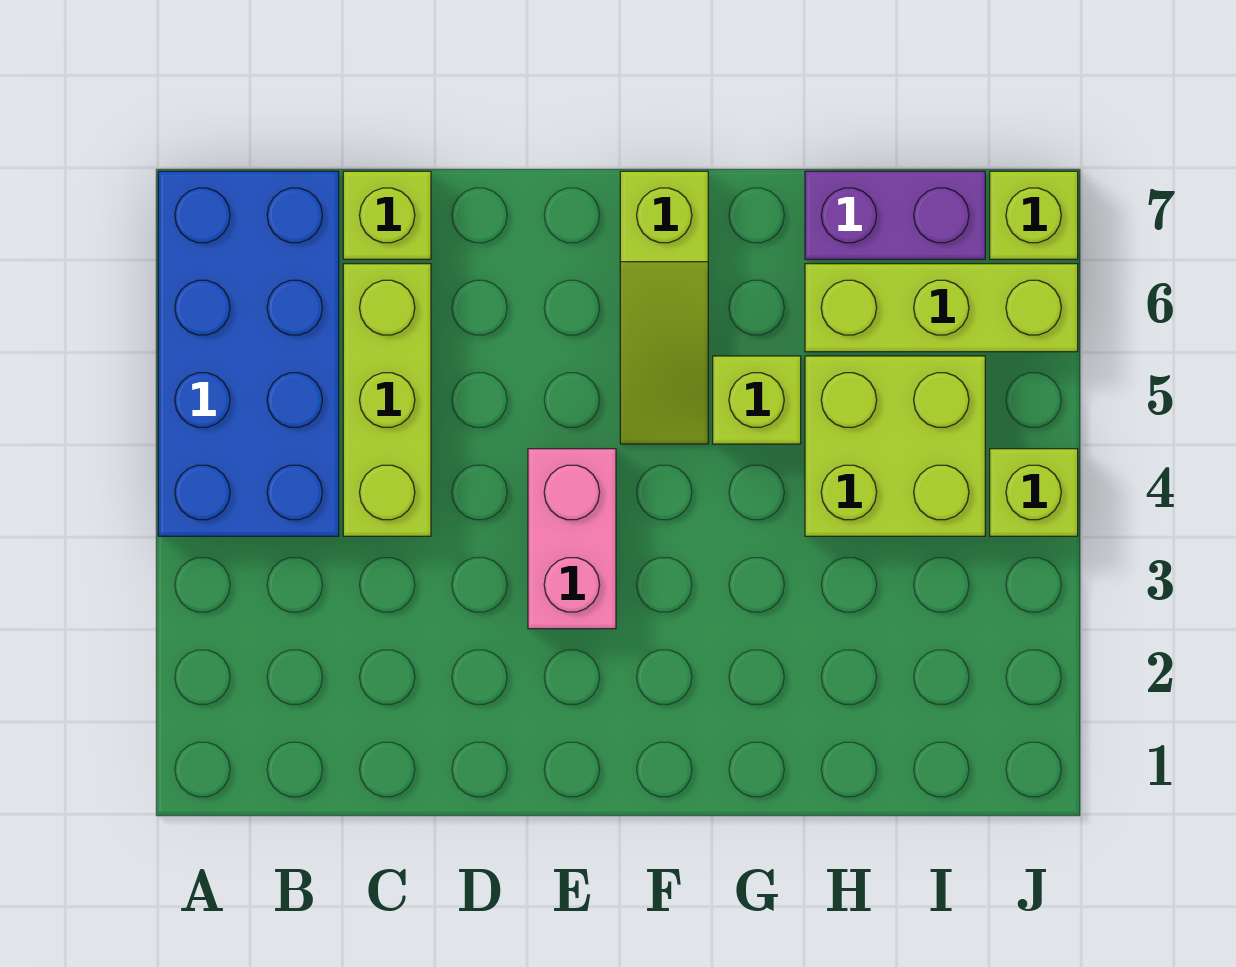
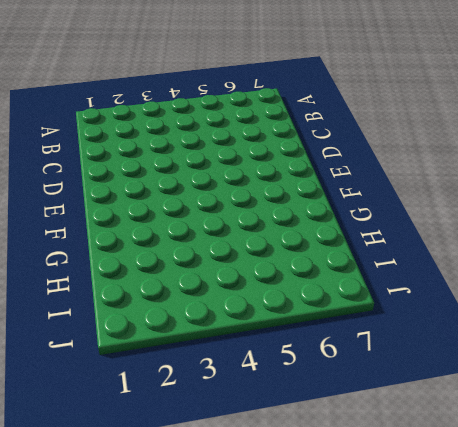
none -> blue brick A4:B7 level 1
none -> lime brick C4:C6 level 1

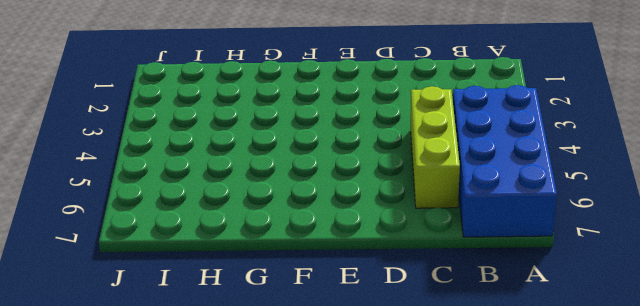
none -> lime brick C7 level 1
none -> pink brick E3:E4 level 1

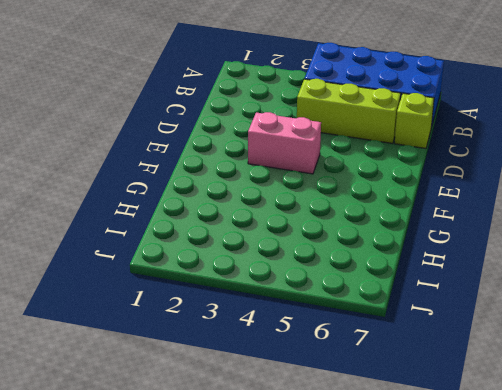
none -> lime slope F5:F7 level 1 top 7
none -> lime brick G5 level 1

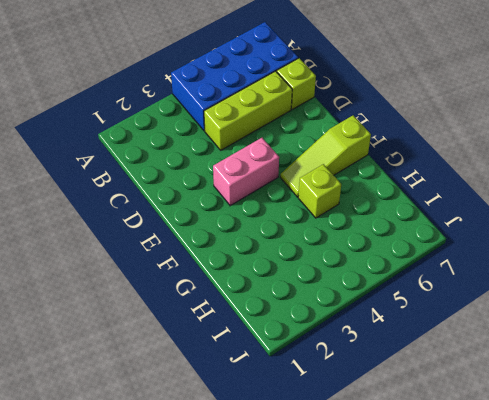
none -> lime brick H4:I5 level 1
none -> lime brick H6:J6 level 1

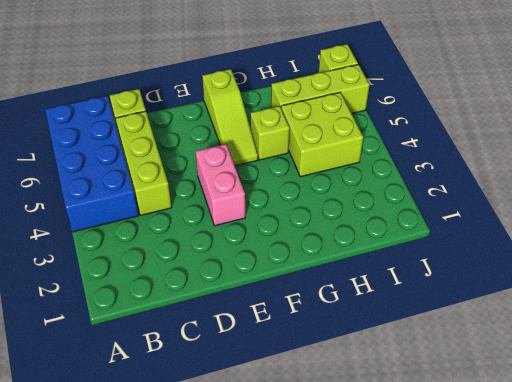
none -> purple brick H7:I7 level 1
none -> lime brick J4 level 1

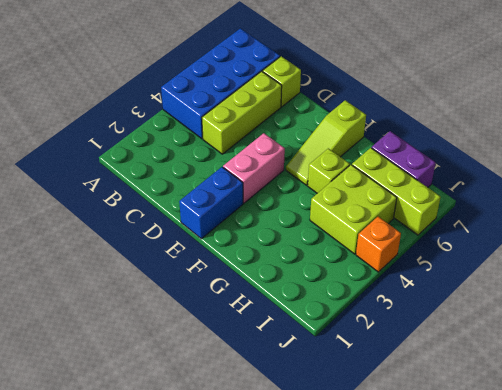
blue brick E1:E2 level 1 -> none
orange brick J4 level 1 -> lime brick J4 level 1
none -> lime brick J7 level 1

